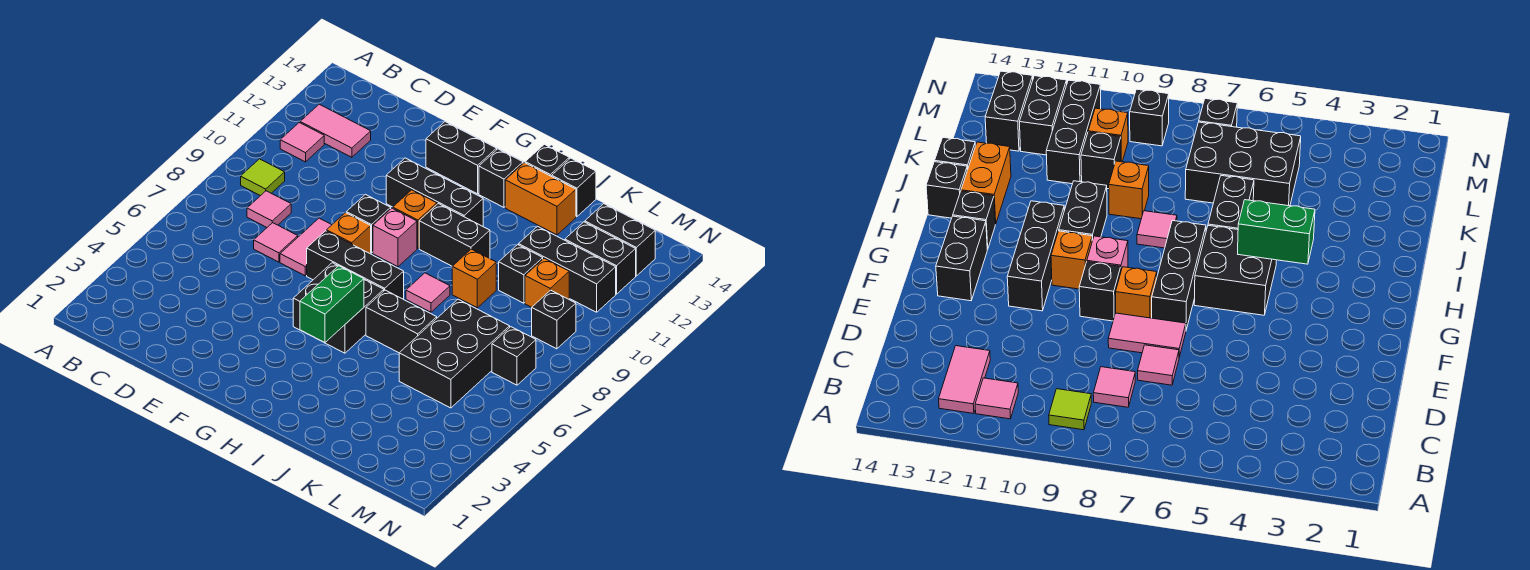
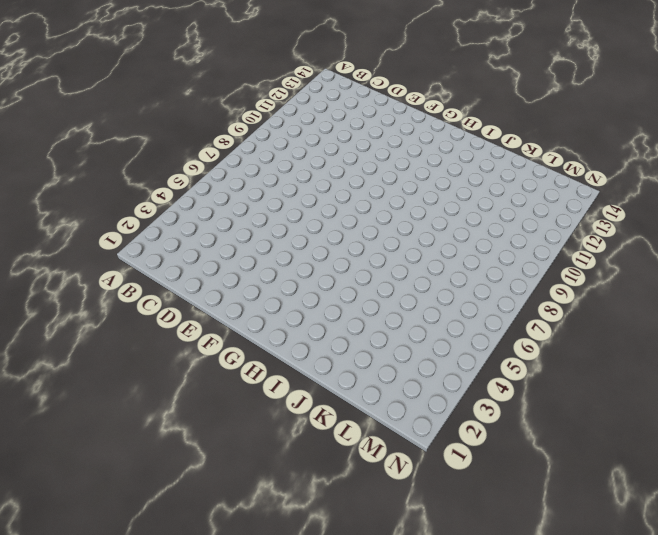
none -> lime tile B9 level 1
none -> pink tile B11 level 1
none -> pink tile B12:C12 level 1
none -> pink tile C8 level 1

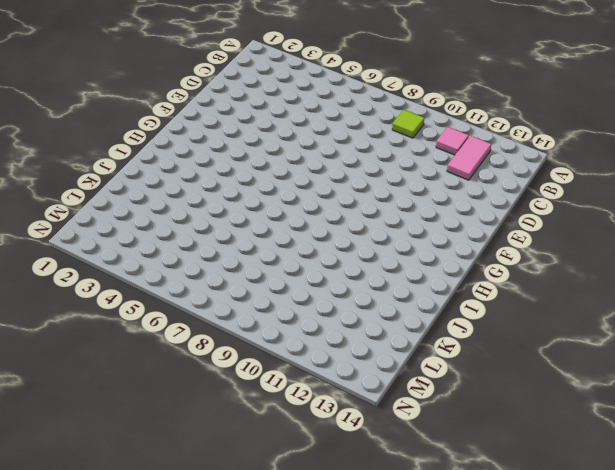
none -> pink tile C8 level 1
none -> pink tile D7 level 1
none -> pink tile E7:E8 level 1
none -> black brick F7:H7 level 1

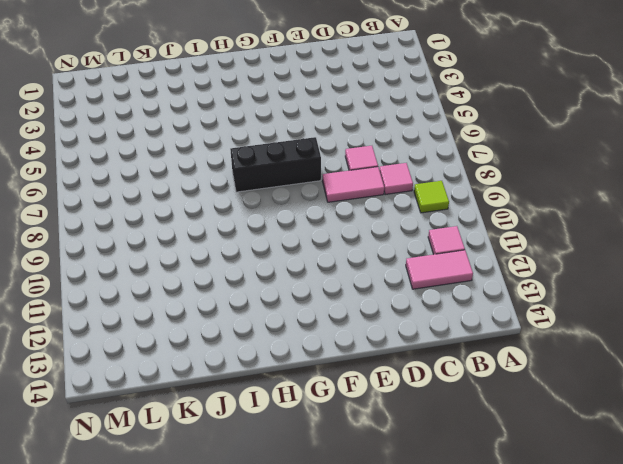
pink tile D8:E8 level 1 -> pink tile E7:E8 level 1
none -> orange brick F8 level 1
none -> black brick F9 level 1
none -> black brick F11:H11 level 1
none -> black brick F13:G13 level 1

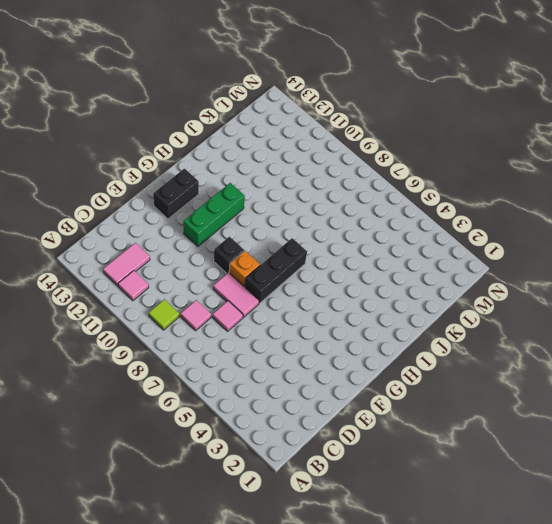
green brick F11:H11 level 1 -> black brick F11:H11 level 1
none -> black brick G5:H6 level 1
none -> pink brick G9 level 1
none -> orange brick G10 level 1
none -> black brick H10:I10 level 1

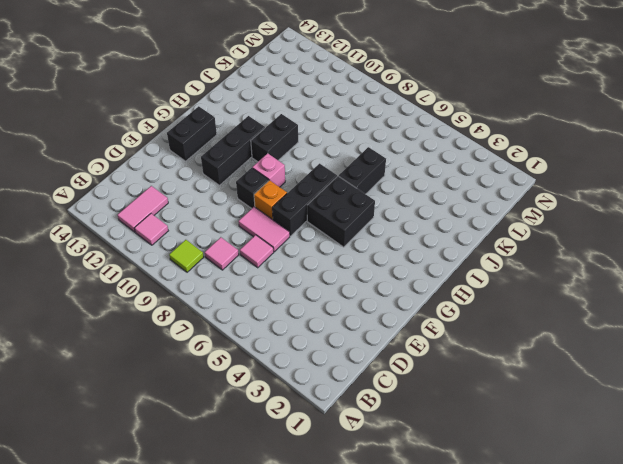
none -> orange brick G10 level 1
none -> black brick H13 level 1
none -> pink tile I8 level 1
none -> orange brick I13:J13 level 1

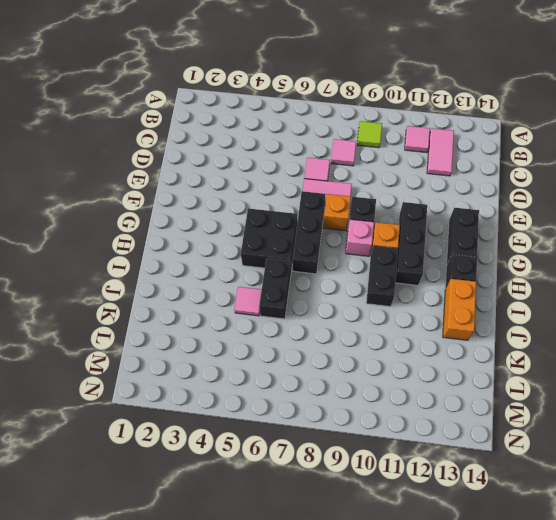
pink tile J5 level 1 -> pink tile I8 level 1
none -> black brick I14 level 1
none -> orange brick J9 level 1
none -> black brick J14 level 1
none -> black brick K5:L7 level 1

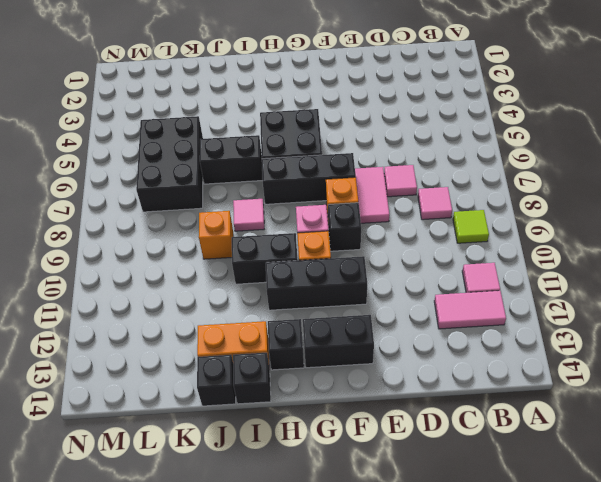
none -> black brick K10 level 1
none -> black brick K11:M11 level 1
none -> orange brick L10 level 1
none -> black brick L12:M12 level 1

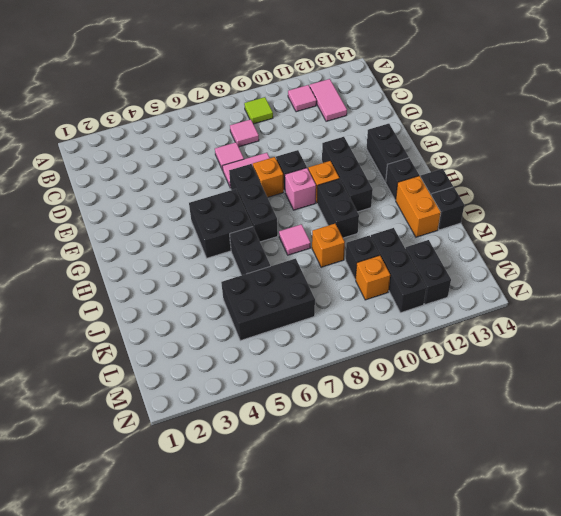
none -> black brick L13:M13 level 1
none -> black brick M7 level 1
none -> black brick M9 level 1
none -> green brick H4:H5 level 2

